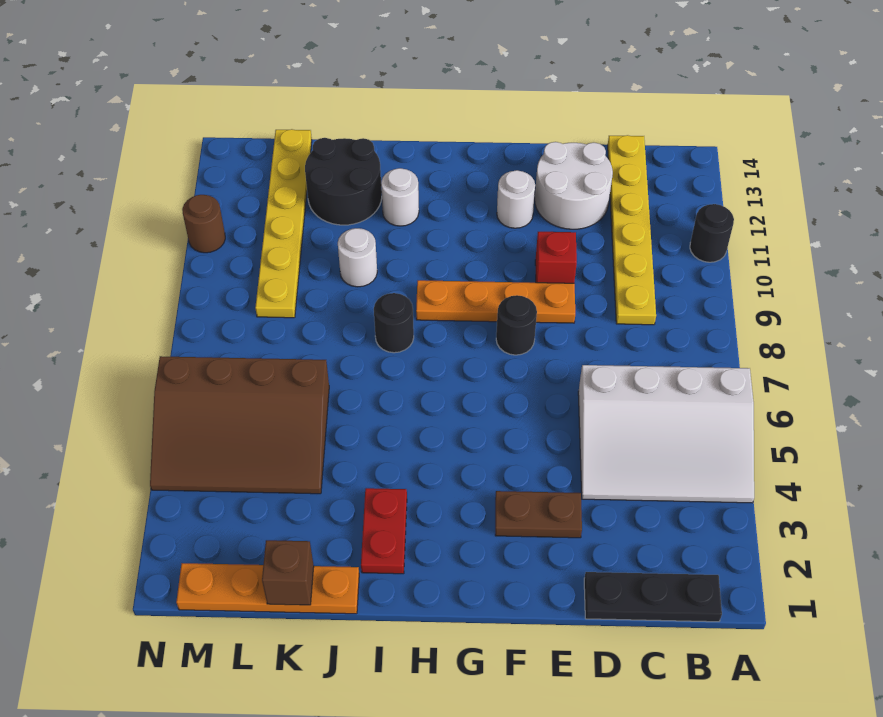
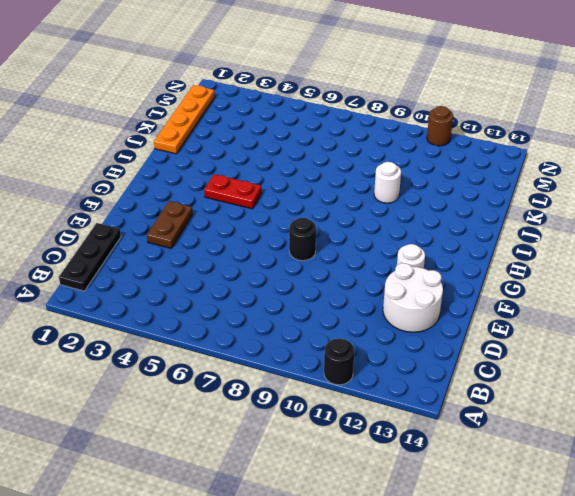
red plate H4:H5 level 1 -> red plate I2:I3 level 1
none -> white slope A4:D6 level 1 top 6
none -> yellow plate C9:C14 level 1
none -> orange plate E9:H9 level 1

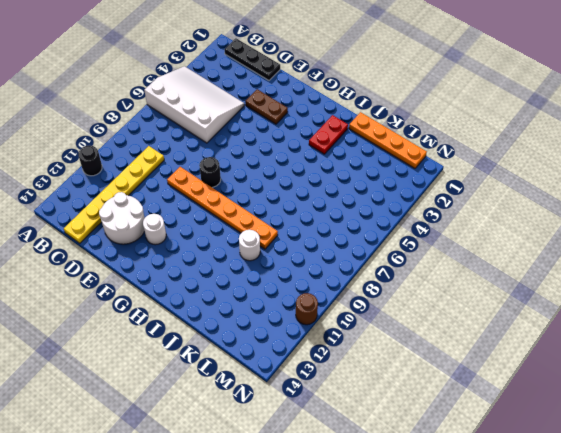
orange plate E9:J9 level 1 -> orange plate E9:H9 level 1
none -> red brick E10 level 1
none -> black round brick I8 level 1
none -> white round brick I12 level 1

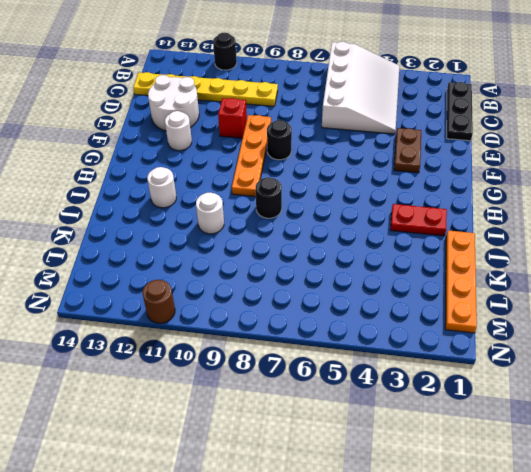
none -> black round brick J12:K13 level 1
none -> brown slope K4:N6 level 1 top 6
none -> yellow plate L9:L14 level 1

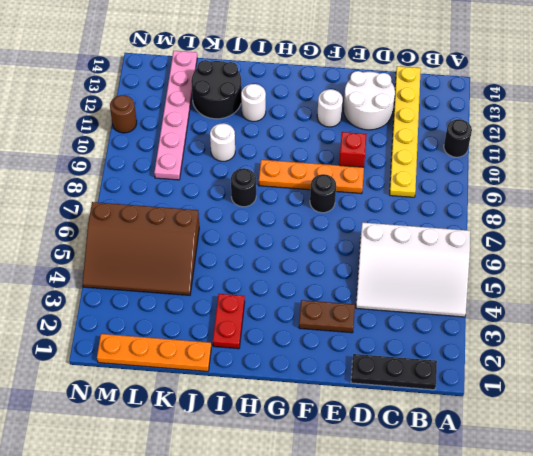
pink plate L9:L14 level 1 -> yellow plate L9:L14 level 1
none -> brown brick K1 level 2

